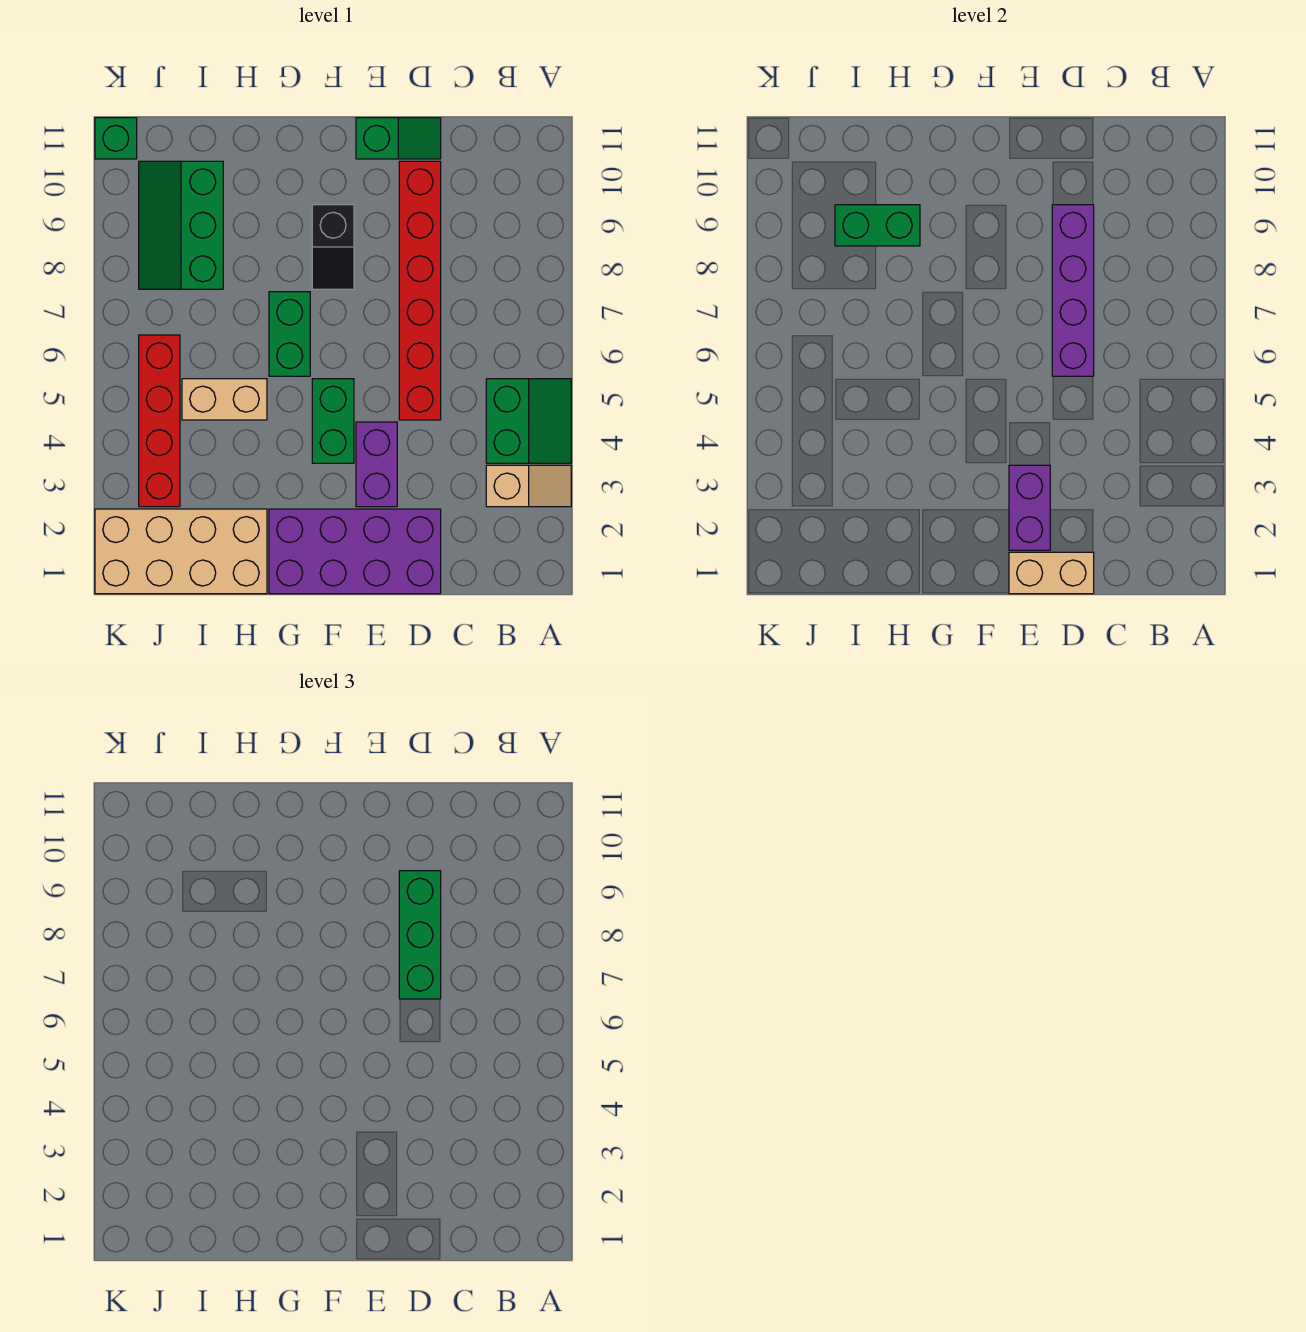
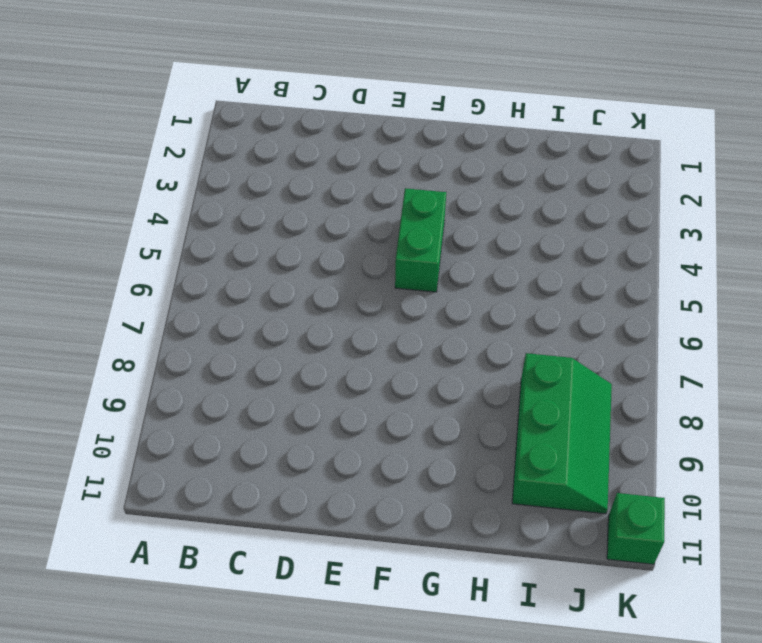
none -> tan slope A3:B3 level 1 top B
none -> green slope A4:B5 level 1 top B
none -> purple brick D1:G2 level 1

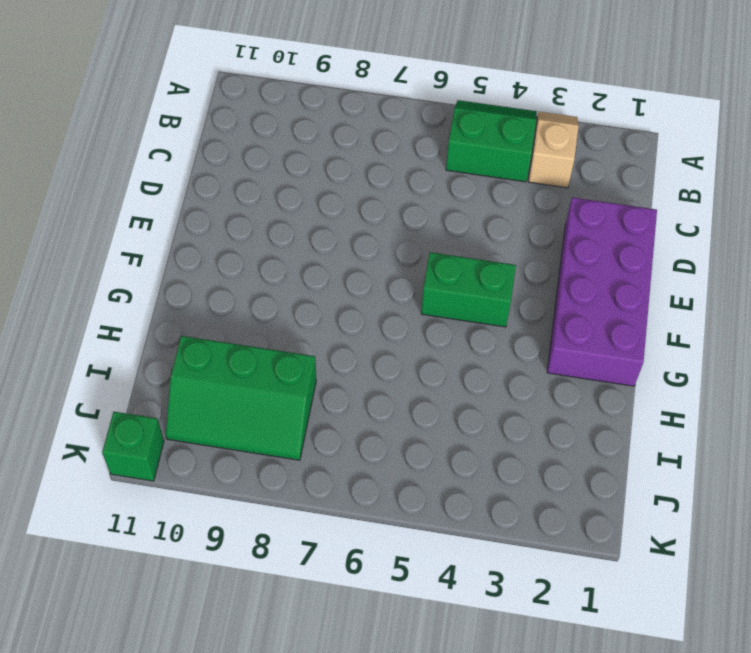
none -> red brick D5:D10 level 1
none -> green slope D11:E11 level 1 top E
none -> purple brick E3:E4 level 1

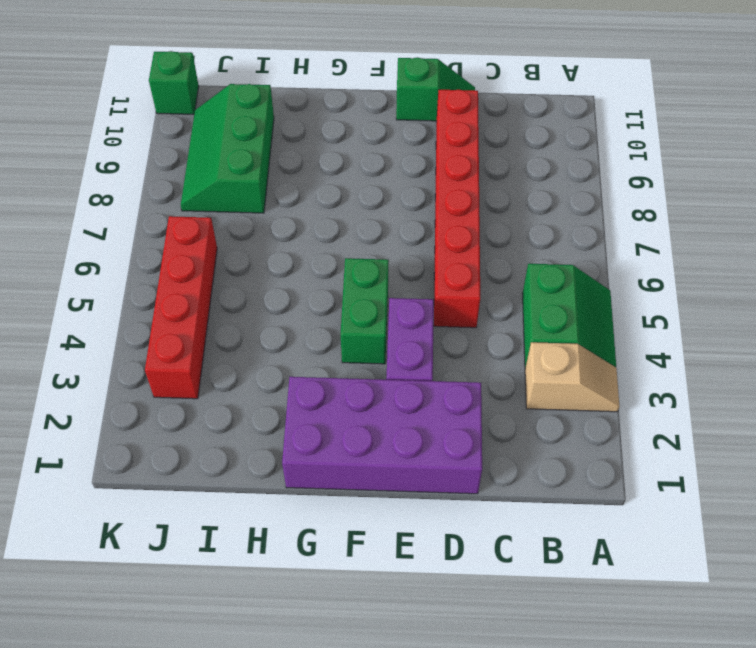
none -> black slope F8:F9 level 1 top 9
none -> green brick G6:G7 level 1
none -> tan brick H1:K2 level 1

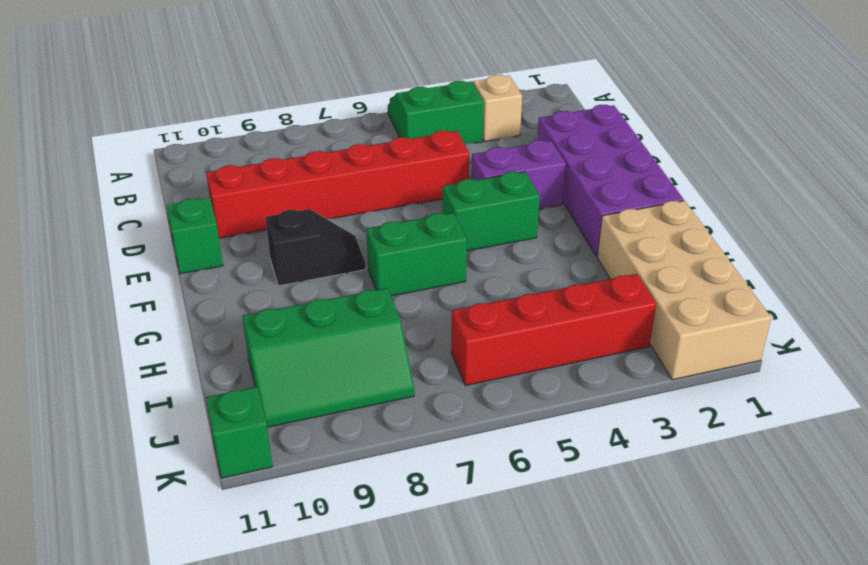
none -> tan brick H5:I5 level 1
none -> tan brick D1:E1 level 2
none -> purple brick D6:D9 level 2

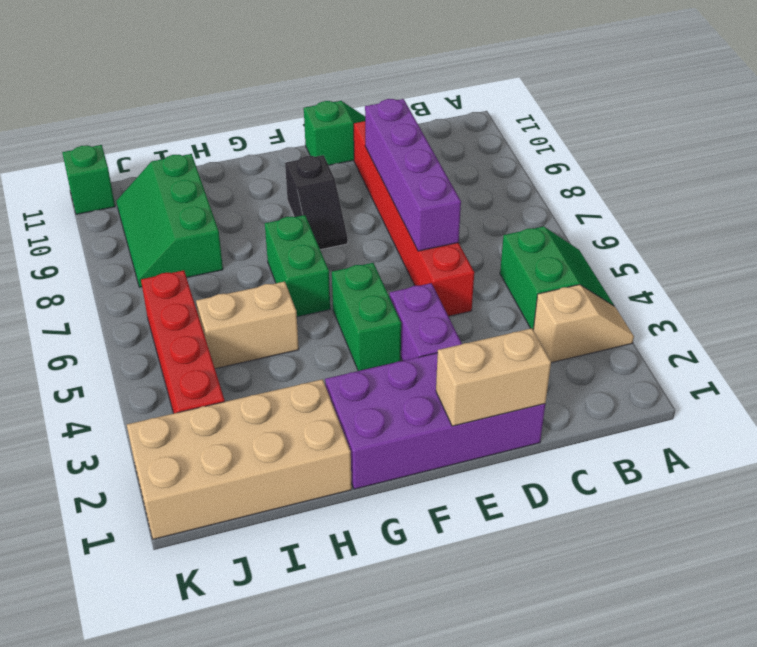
none -> purple brick E2:E3 level 2
none -> green brick H9:I9 level 2
none -> green brick D7:D9 level 3

